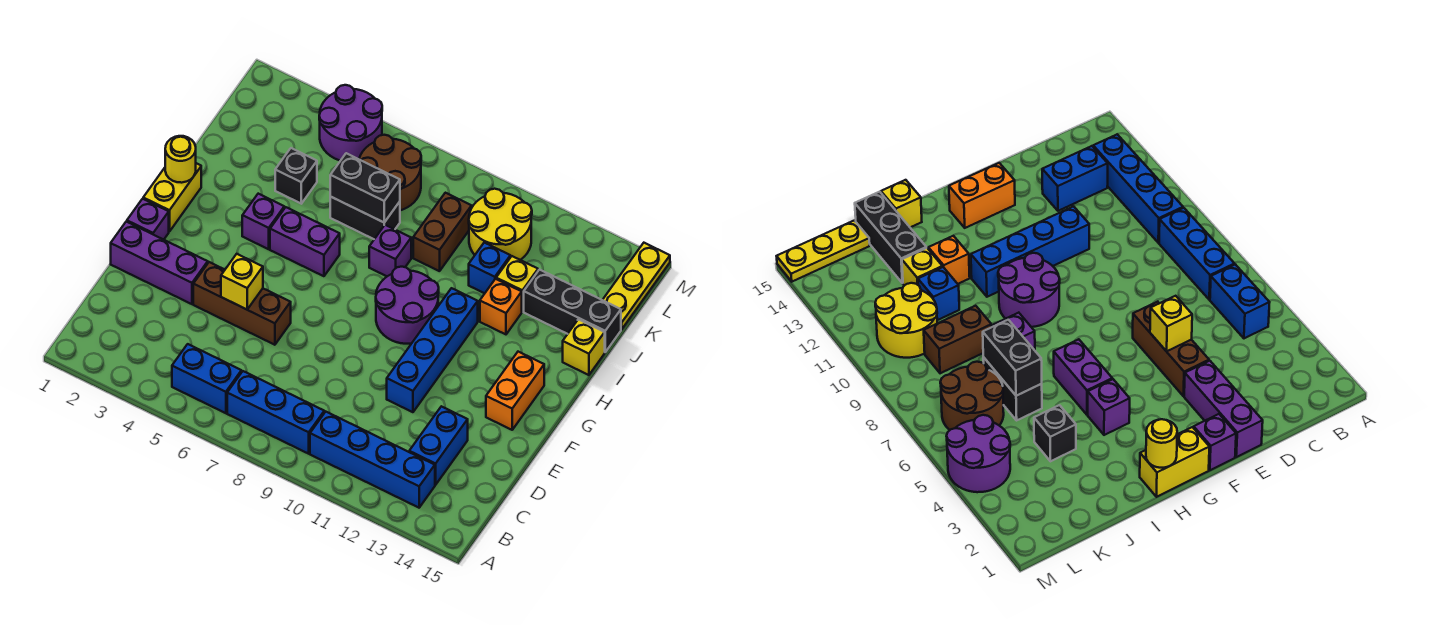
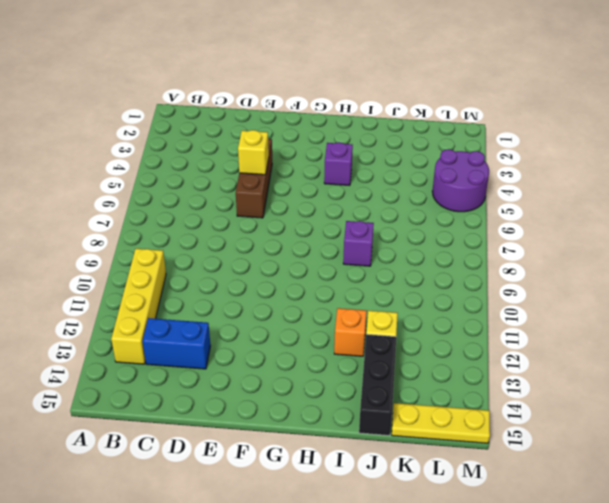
yellow brick B10:B13 level 1 -> blue brick B10:B13 level 1
none -> blue brick B5:B6 level 1
none -> blue brick B7:B9 level 1
none -> purple brick E1:E3 level 1

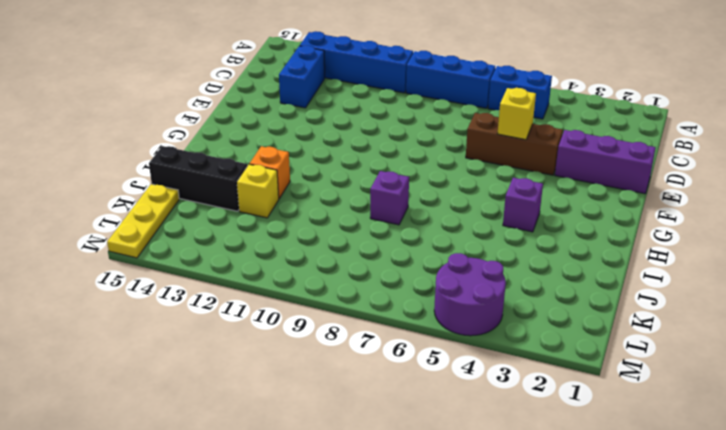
none -> blue brick E11:H11 level 1
none -> purple brick F1 level 1
none -> orange brick F14:G14 level 1

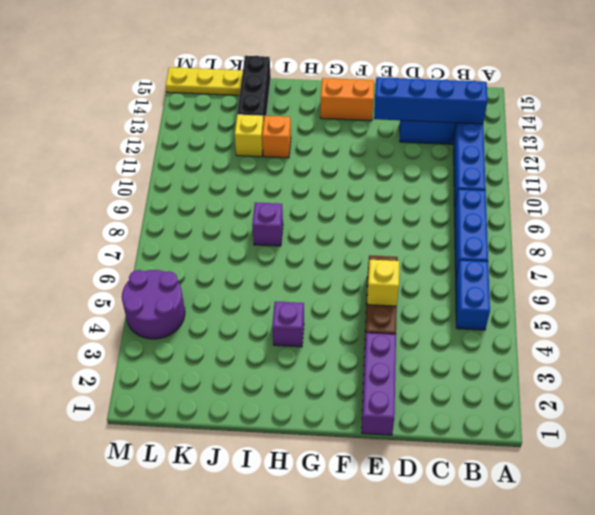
blue brick B13:E13 level 2 -> blue brick E11:H11 level 1
none -> purple brick F1 level 1
none -> yellow brick G1:H1 level 1
none -> purple round brick G9:H10 level 1

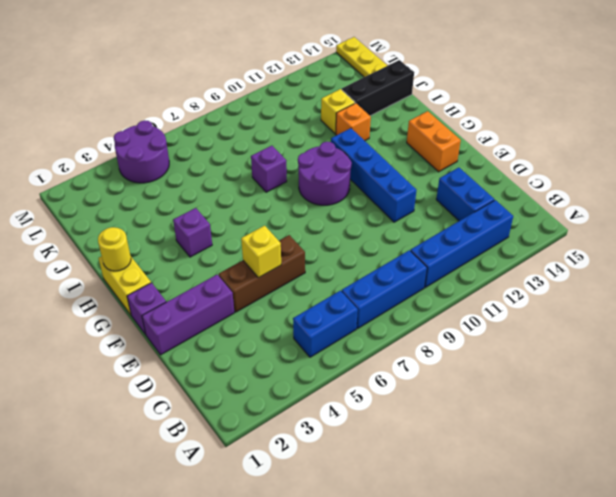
none -> purple brick H5:H6 level 1
none -> yellow brick I15 level 1
none -> black brick J4 level 1

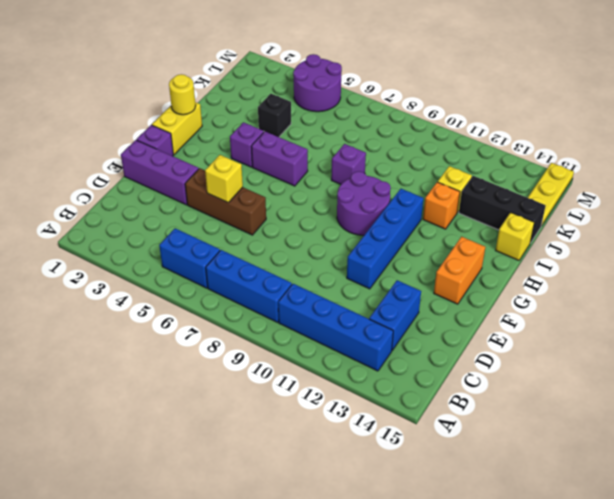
none -> black brick J6:J7 level 1
none -> brown brick J9:K9 level 1
none -> blue brick J11 level 1

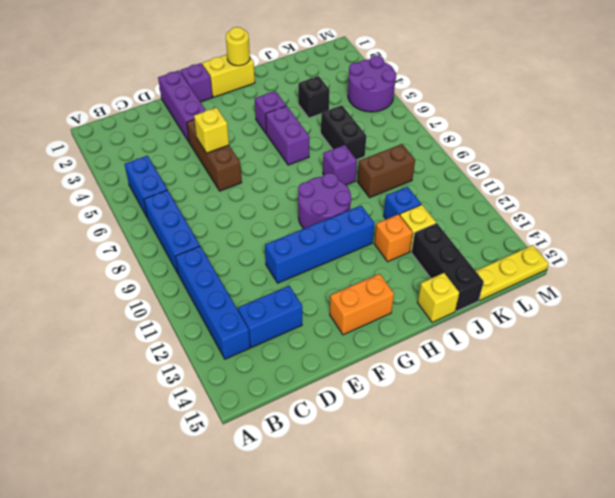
none -> brown round brick K6:L7 level 1
none -> yellow round brick K10:L11 level 1
none -> black brick J6:J7 level 2

